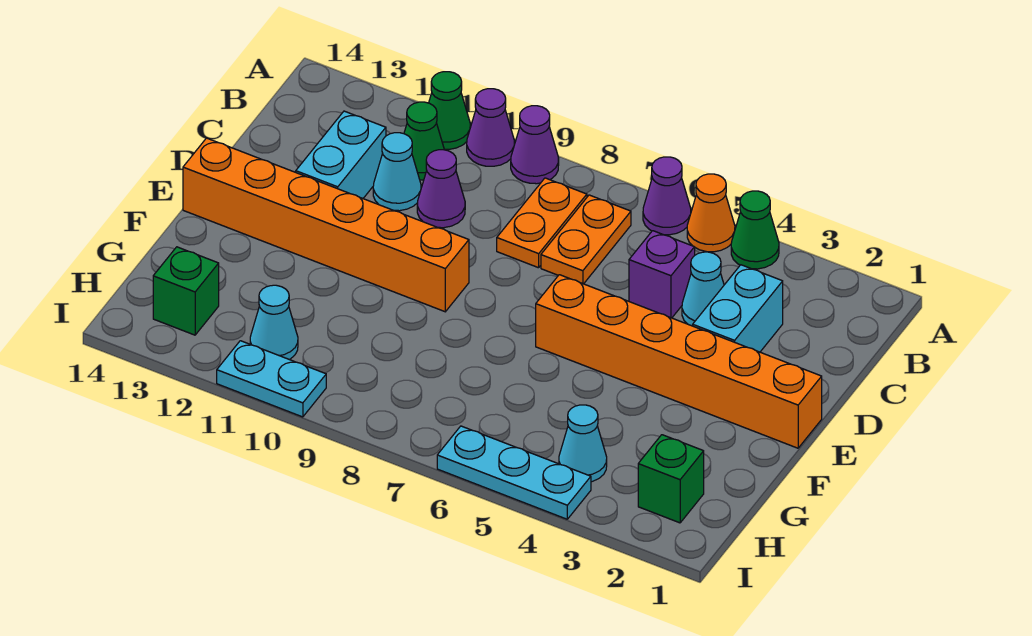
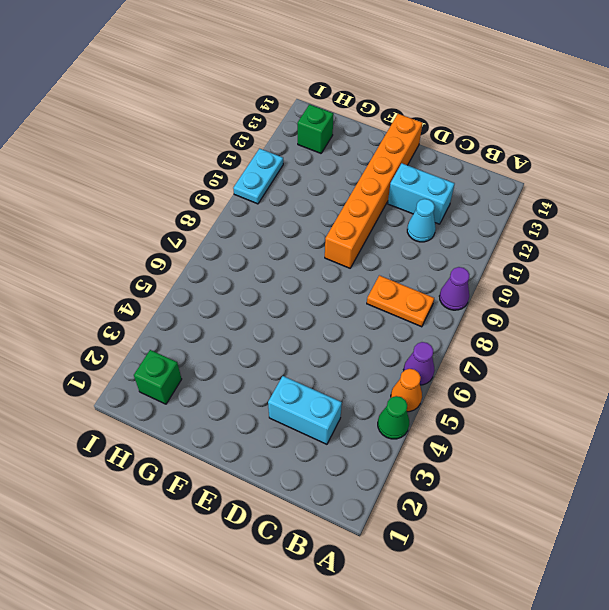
none -> purple cone A10 level 1
none -> green cone A11 level 1
none -> orange plate B7:C7 level 1

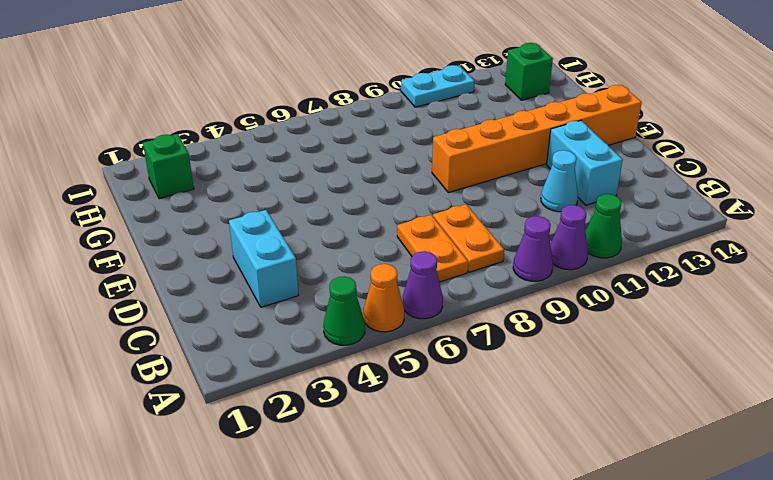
none -> green cone B11 level 1
none -> cyan cone C4 level 1
none -> purple brick C5 level 1

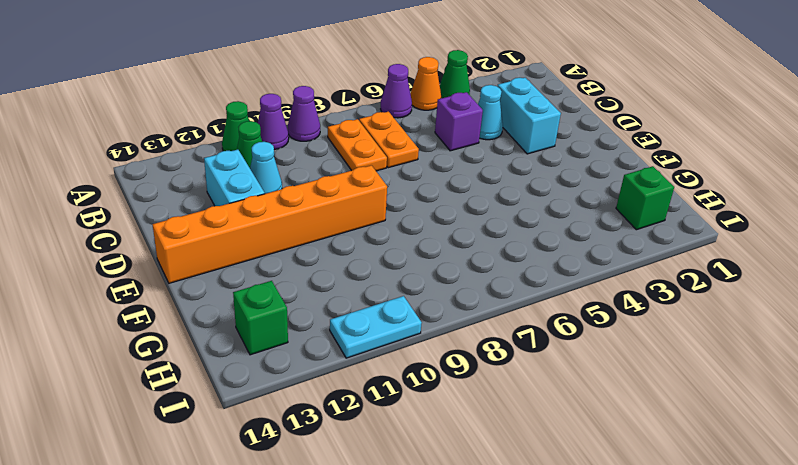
none -> purple cone C10 level 1
none -> orange brick E1:E6 level 1
none -> cyan cone H4 level 1

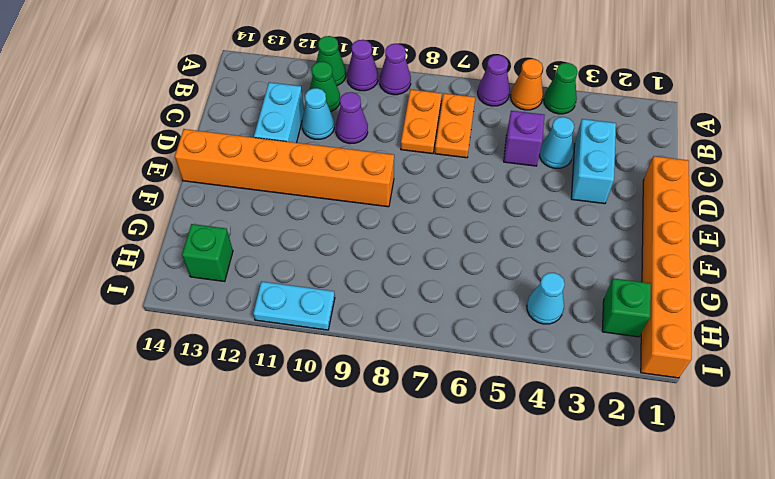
orange brick D1:I1 level 1 -> orange brick E1:E6 level 1
none -> cyan cone H11 level 1
none -> cyan plate I4:I6 level 1

